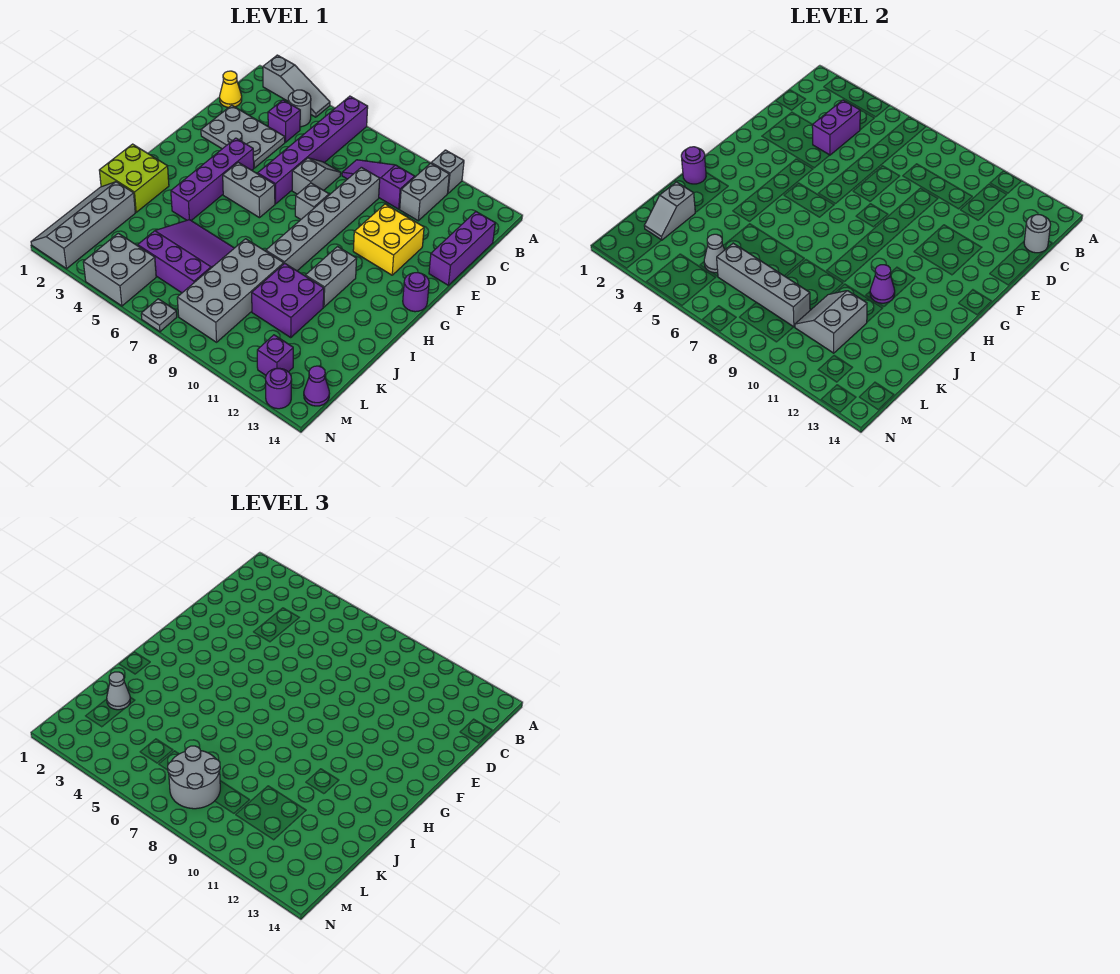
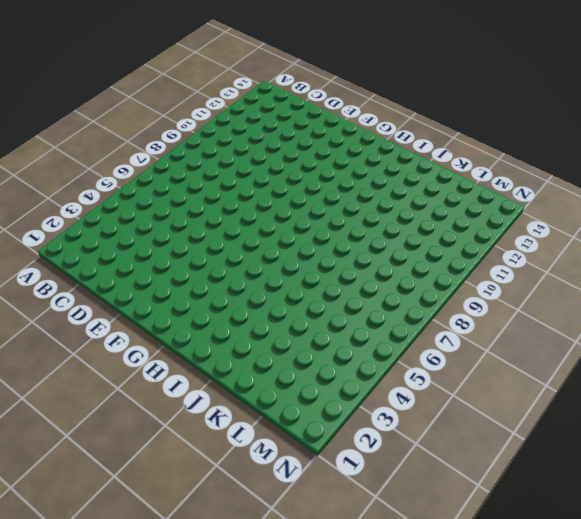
none -> grey slope A2:A4 level 1 top 2
none -> purple brick A6:F6 level 1
none -> grey brick A11 level 1
none -> grey round brick B4 level 1

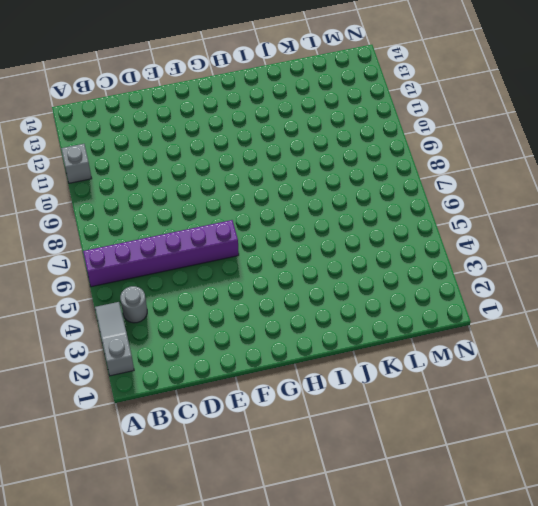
none -> grey brick B11:C11 level 1
none -> yellow cone C1 level 1
none -> purple brick C4 level 1
none -> purple slope C8:C10 level 1 top 10

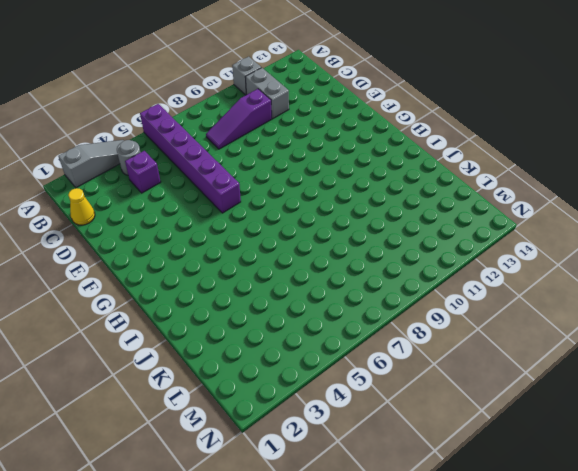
none -> purple brick C14:E14 level 1
none -> grey plate D2:E4 level 1
none -> grey slope D7:E7 level 1 top E
none -> grey brick D9:I9 level 1

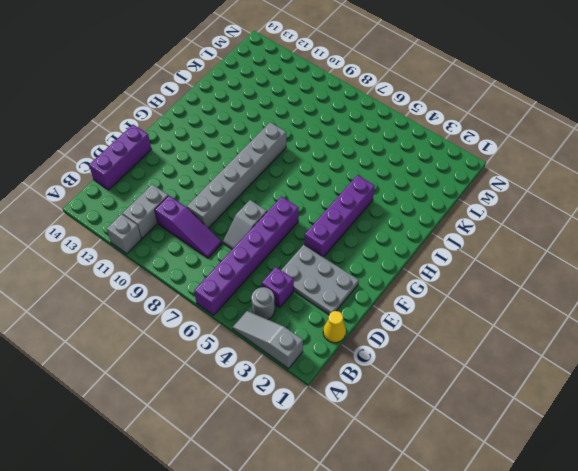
none -> yellow brick E11:F12 level 1
none -> grey brick F8 level 1
none -> grey brick G5:G6 level 1
none -> purple round brick G14 level 1

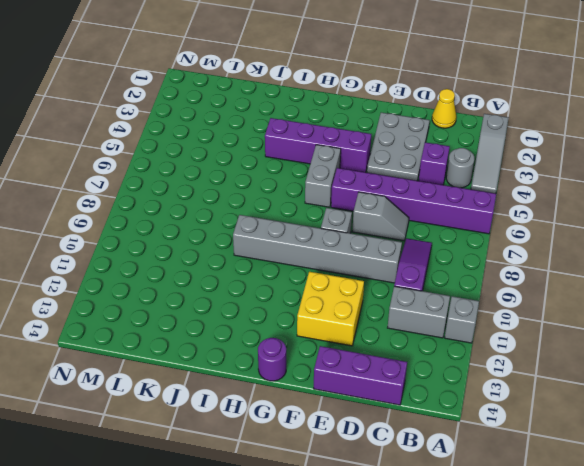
none -> grey brick H11:I11 level 1
none -> lime brick I1:J2 level 1
none -> purple slope J5:L7 level 1 top L
none -> grey brick J8:M9 level 1

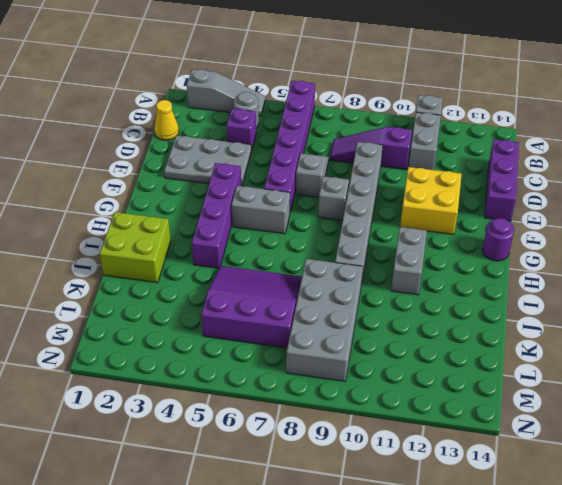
none -> purple brick J10:K11 level 1
none -> grey slope K1:N2 level 1 top 2
none -> grey brick M4:N5 level 1
none -> purple brick M12 level 1

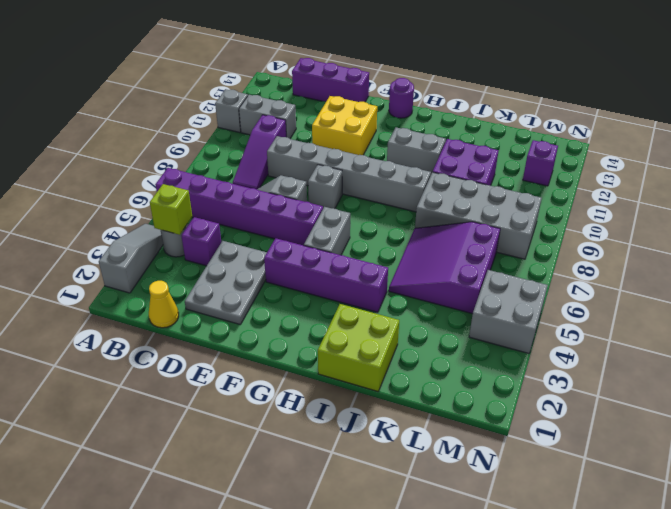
lime brick B4 level 2 -> none
none -> grey slope K1:N2 level 1 top 2
none -> purple cone M14 level 1
none -> grey plate N7 level 1
none -> purple round brick N13 level 1

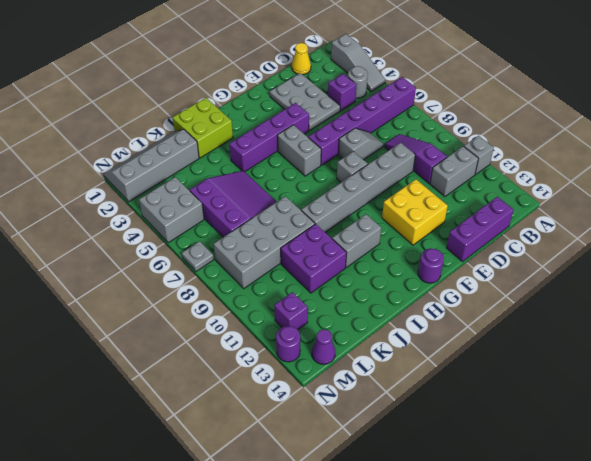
none -> purple brick C4:D4 level 2
none -> grey round brick C14 level 2
none -> purple round brick I1 level 2
none -> purple cone I11 level 2

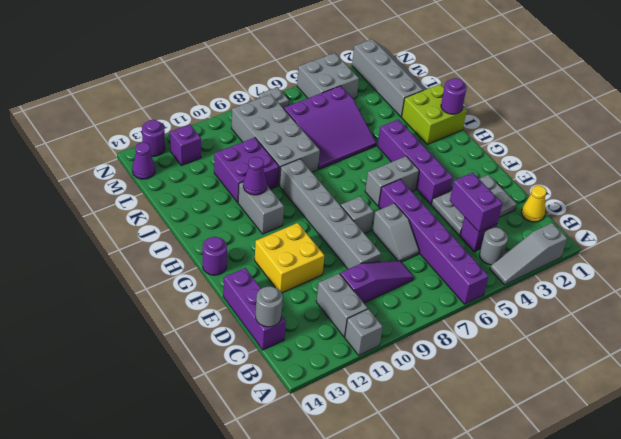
none -> grey slope K2:L2 level 2 top K
none -> grey slope K10:L11 level 2 top 11
none -> grey cone L5 level 2
none -> grey brick L6:L9 level 2

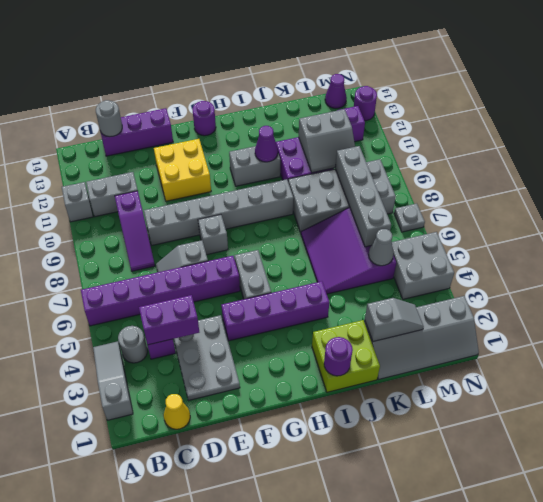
none -> grey cone K2 level 3
none -> grey round brick L7:M8 level 3

